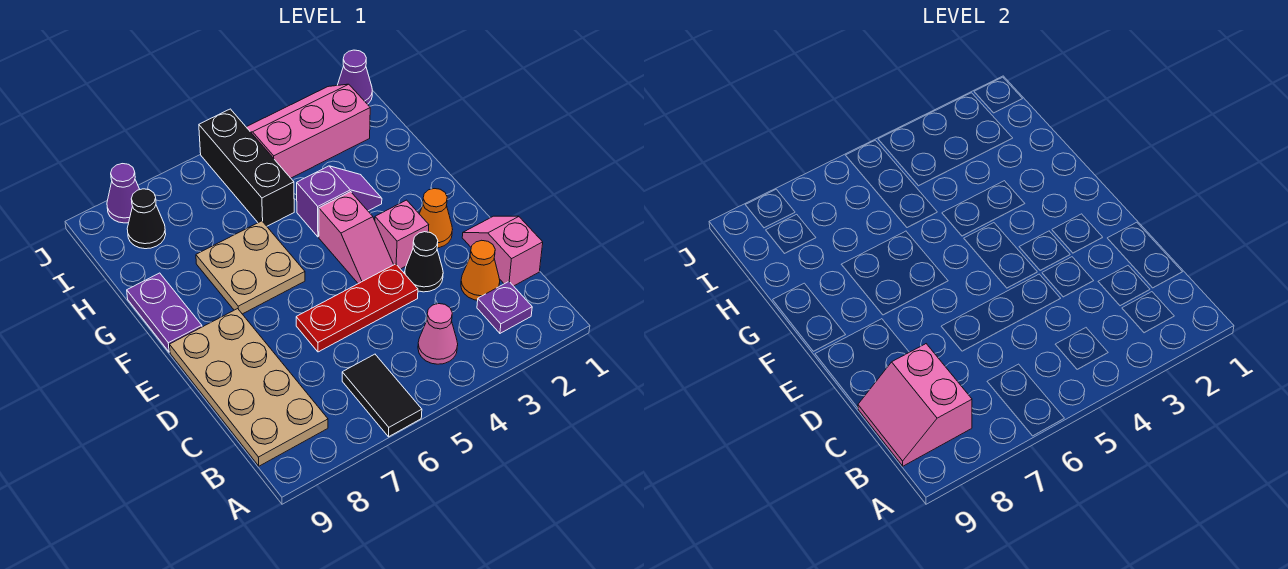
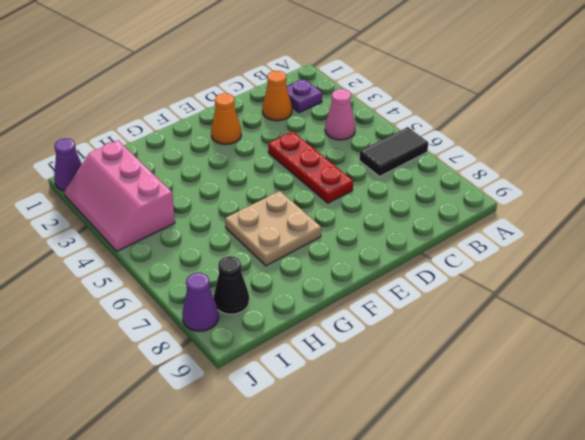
none -> tan plate B8:E9 level 1
none -> pink slope C1:D1 level 1 top C
none -> black cone D3 level 1

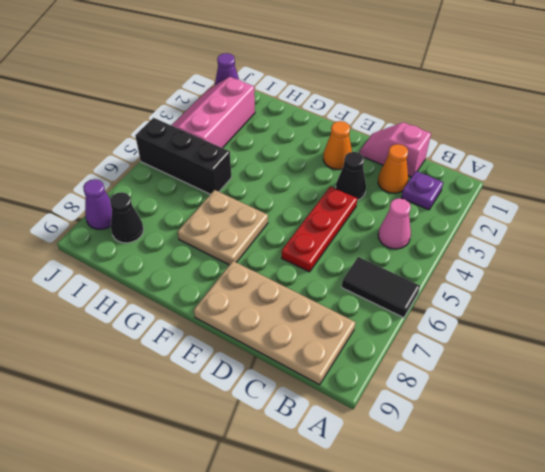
none -> pink brick E3 level 1
none -> pink slope E4:F4 level 1 top F
none -> purple plate F9:G9 level 1

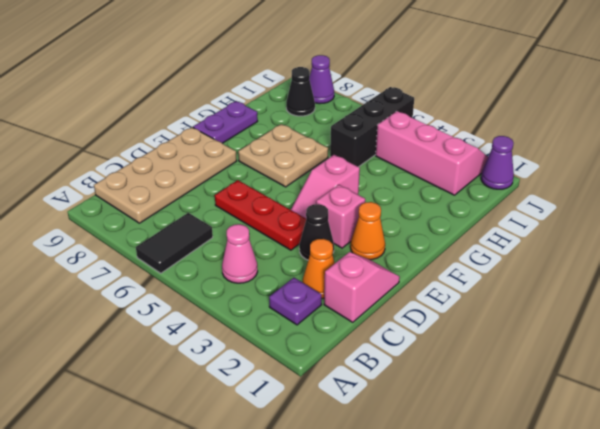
none -> purple slope G3:G4 level 1 top 4
none -> pink slope B8:C9 level 2 top 8

